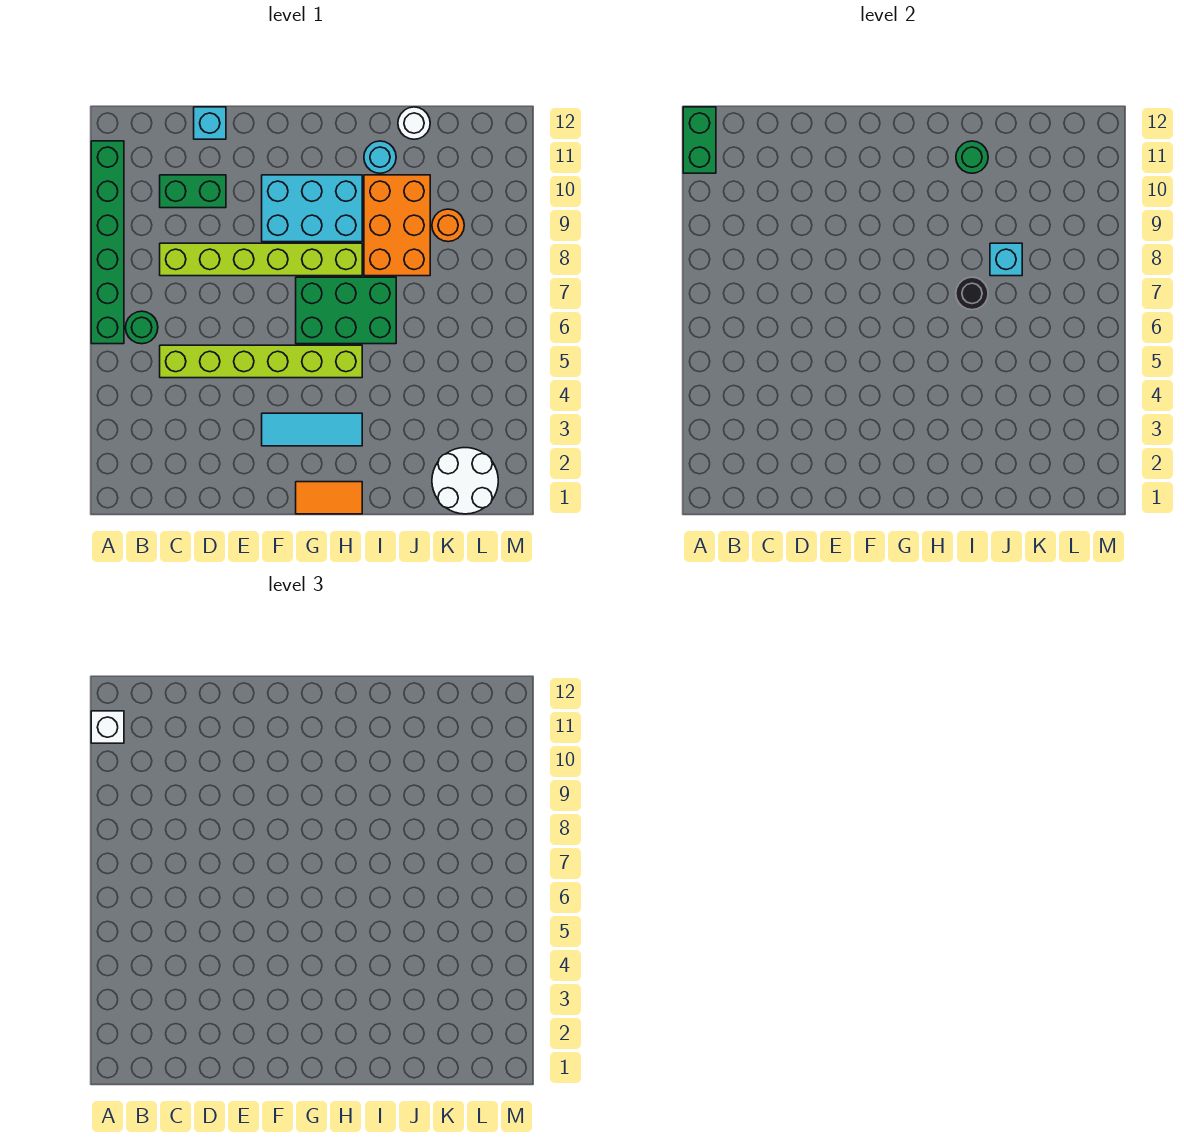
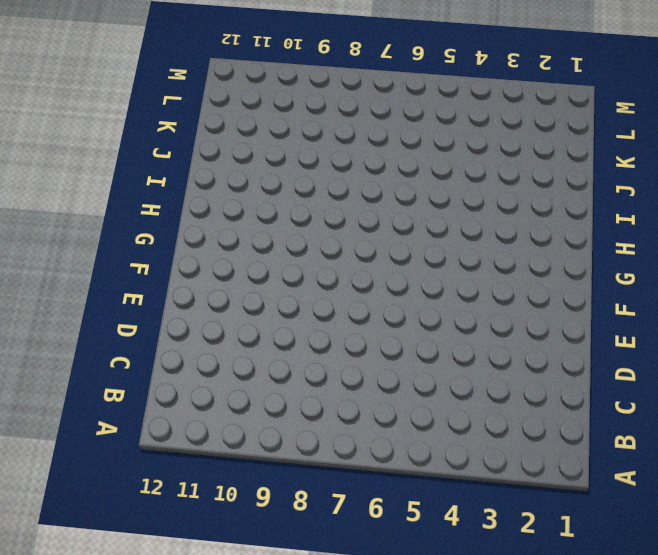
none -> green brick A6:A11 level 1
none -> green round brick B6 level 1
none -> lime brick C5:H5 level 1

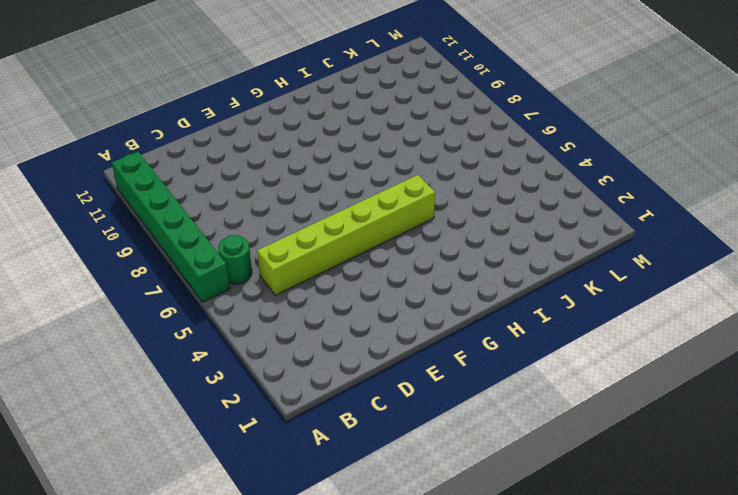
none -> lime brick C8:H8 level 1
none -> green brick C10:D10 level 1
none -> cyan brick D12 level 1

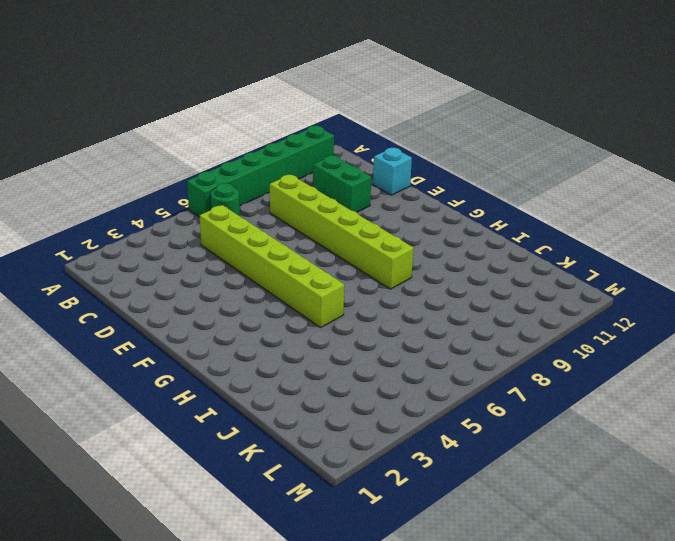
none -> cyan tile F3:H3 level 1
none -> cyan brick F9:H10 level 1
none -> orange tile G1:H1 level 1

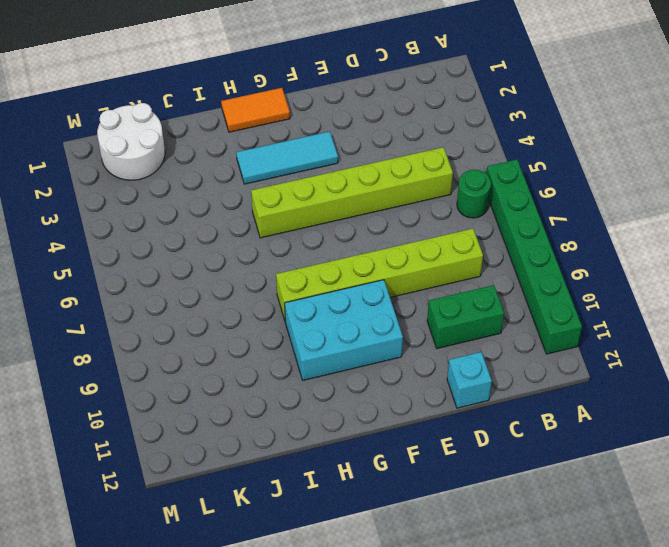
none -> green brick G6:I7 level 1
none -> orange brick I8:J10 level 1
none -> cyan round brick I11 level 1

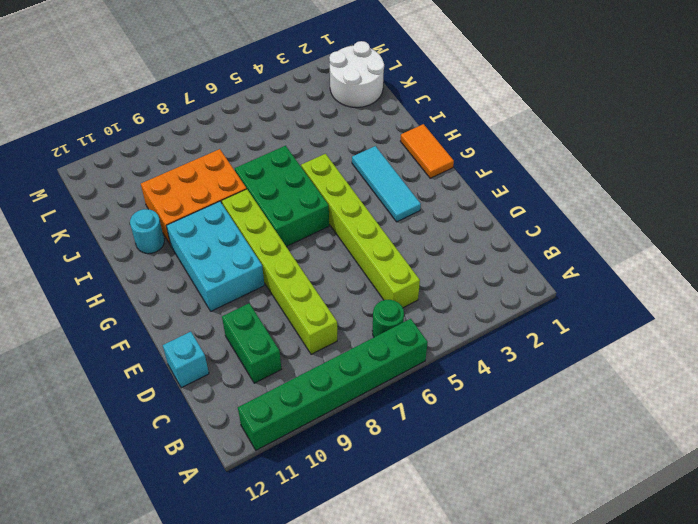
none -> white round brick J12 level 1
none -> orange round brick K9 level 1
none -> green brick A11:A12 level 2

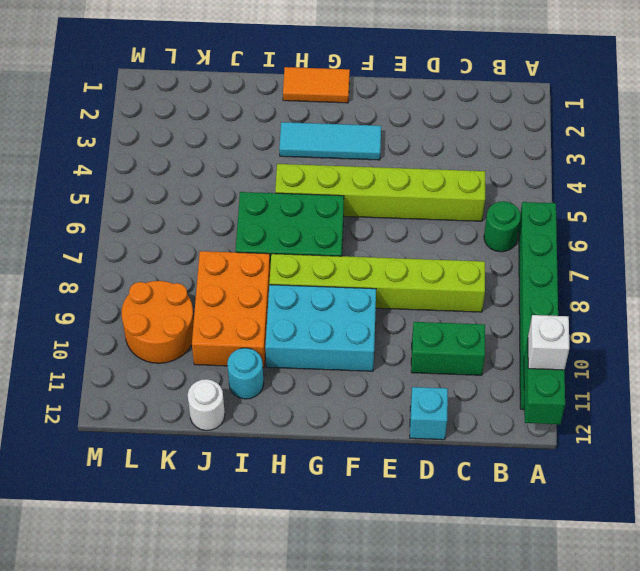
orange round brick K9:L10 level 1 -> orange round brick K9 level 1
none -> white round brick K1:L2 level 1
none -> black round brick I7 level 2
none -> green round brick I11 level 2

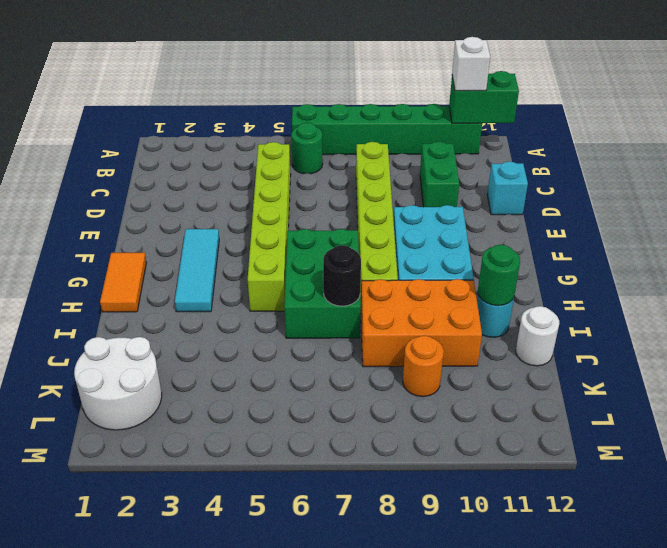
none -> cyan brick J8 level 2

